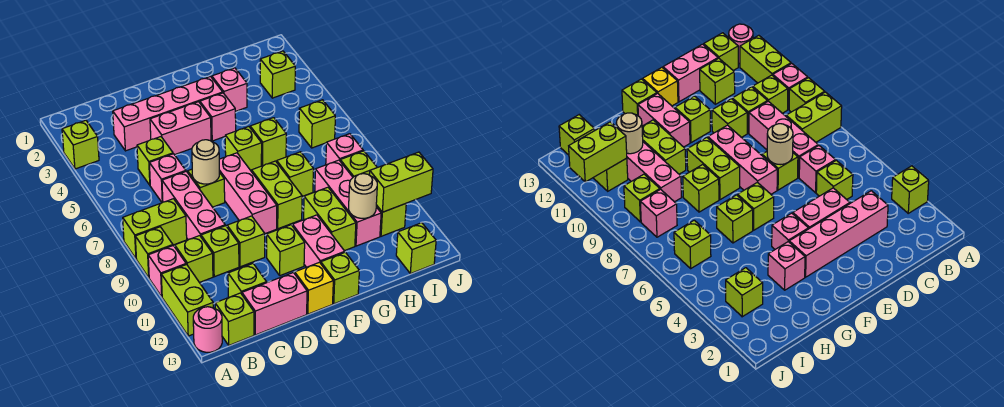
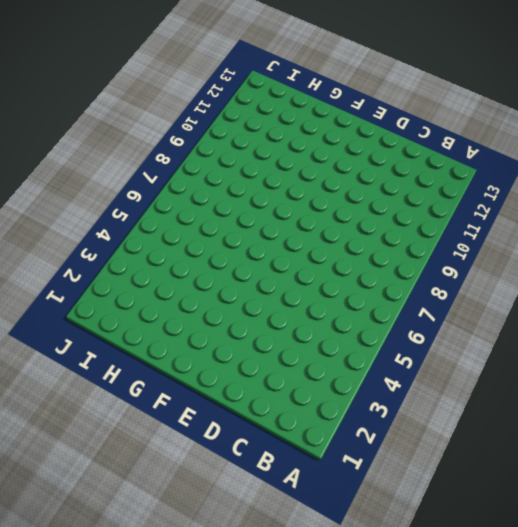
none -> lime brick A3 level 1
none -> lime brick A8:B8 level 1
none -> lime brick A9 level 1
none -> pink brick A10 level 1

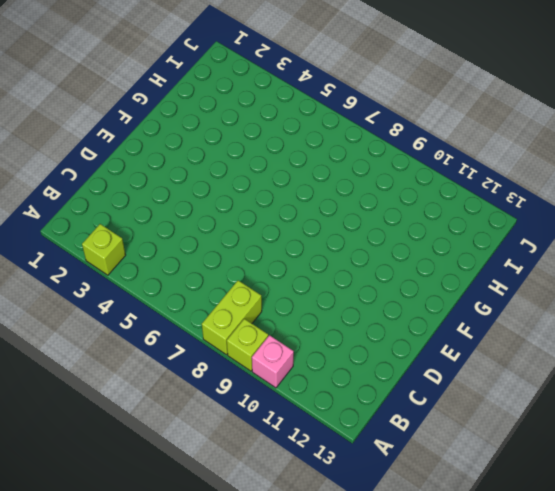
none -> lime brick A11:A12 level 1
none -> pink round brick A13 level 1
none -> lime brick B10 level 1
none -> lime brick B13 level 1

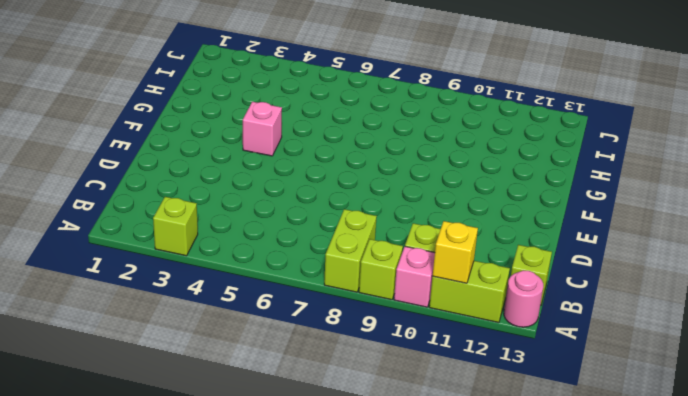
yellow brick A11 level 2 -> yellow brick E13 level 1
none -> pink brick C3:F3 level 1
none -> lime brick C5 level 1
none -> pink brick C6 level 1
none -> pink brick C7:C9 level 1

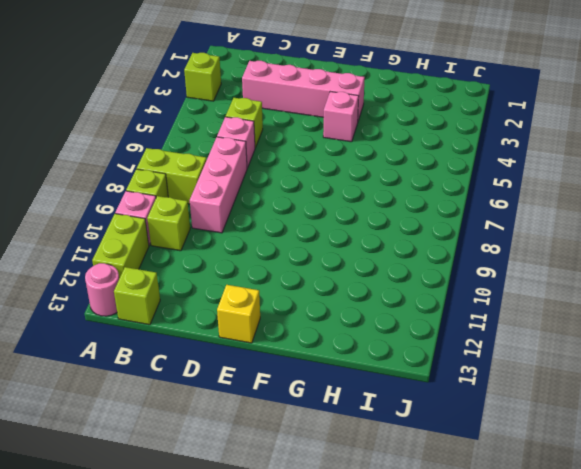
none -> lime brick C10 level 1
none -> lime brick C12 level 1
none -> pink brick C13:D13 level 1
none -> pink brick D4:E4 level 1

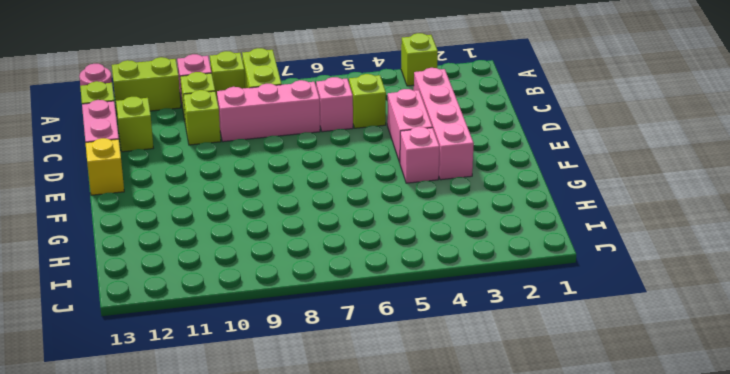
none -> lime brick D7 level 1
none -> lime brick D10 level 1
none -> pink brick E7:E9 level 1
none -> lime brick E11 level 1

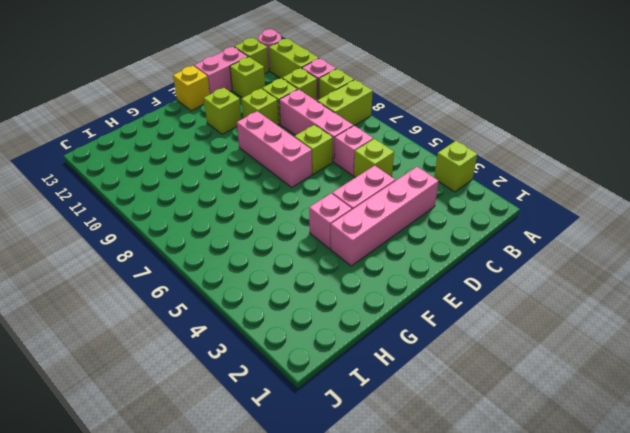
none -> lime brick F6 level 1
none -> lime brick F8:F9 level 1
none -> pink brick F11:F12 level 1
none -> lime brick F13 level 1

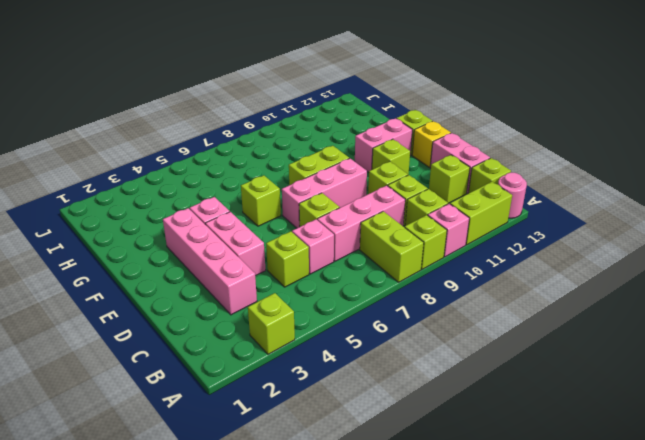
none -> pink brick G3 level 1
none -> lime brick G6 level 1
none -> lime brick G8 level 1
none -> lime brick G10:G11 level 1

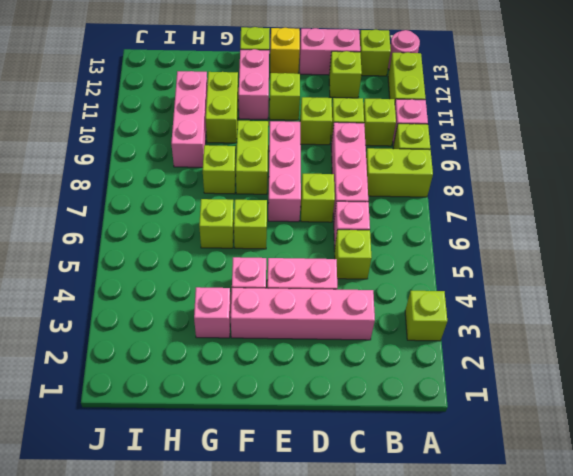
none -> lime brick I3 level 1
none -> lime brick I6 level 1
none -> pink brick I8 level 1
none -> lime brick I9 level 1

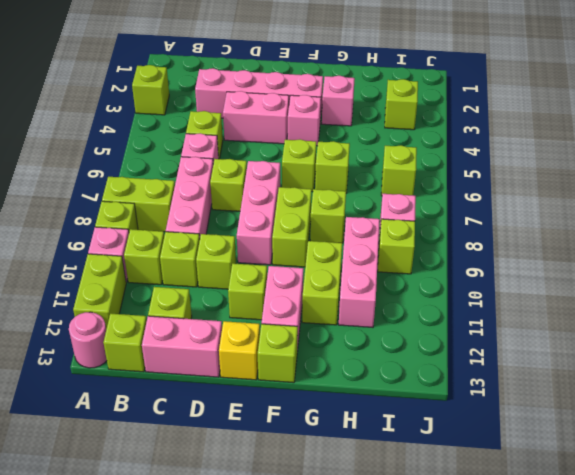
none -> lime brick I11 level 1
none -> lime brick I13 level 1
none -> tan round brick D7 level 2
none -> tan round brick H11 level 2

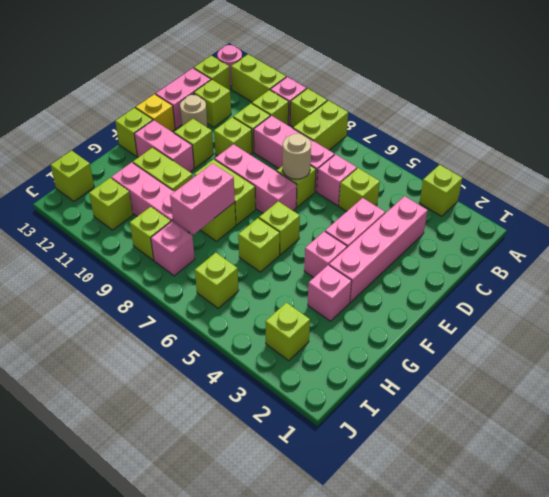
tan round brick D12 level 1 -> tan round brick H11 level 2
pink brick G8:H8 level 2 -> none
none -> lime brick I11:J11 level 2

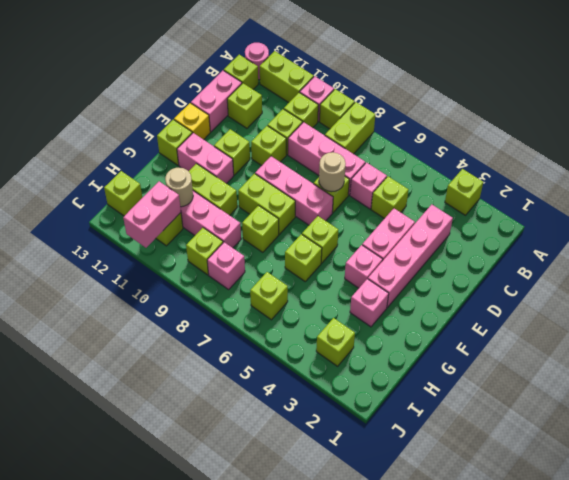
pink brick I11:J11 level 2 -> lime brick I11:J11 level 2

